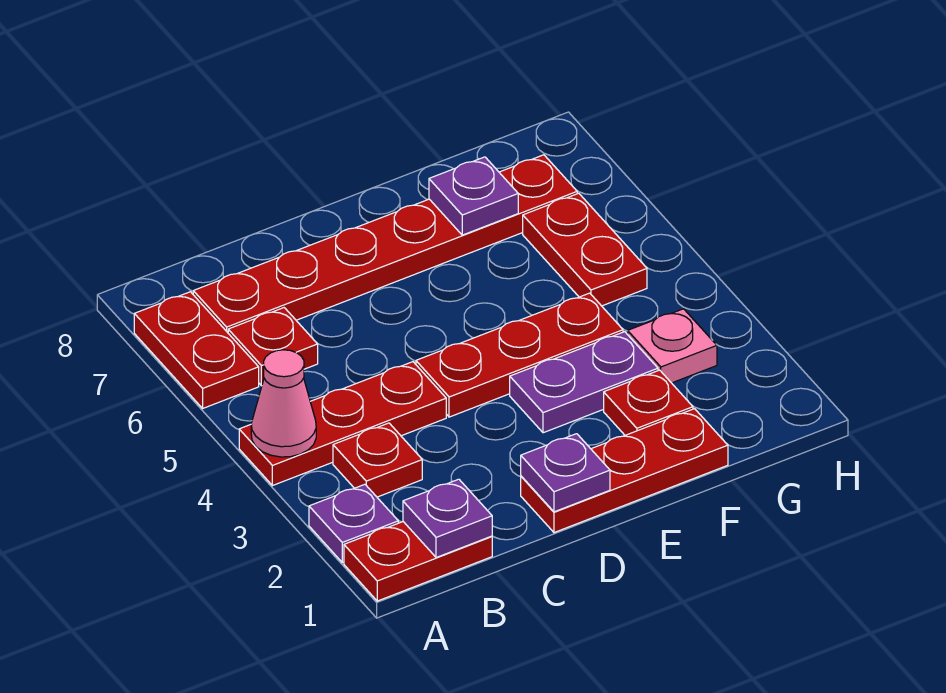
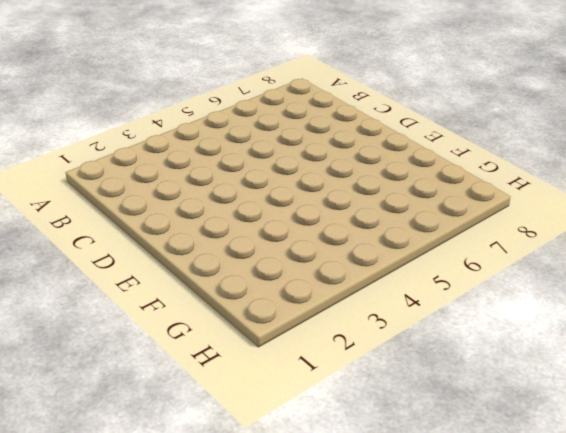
none -> red plate A1:B1 level 1
none -> purple plate A2 level 1
none -> red plate A4:C4 level 1

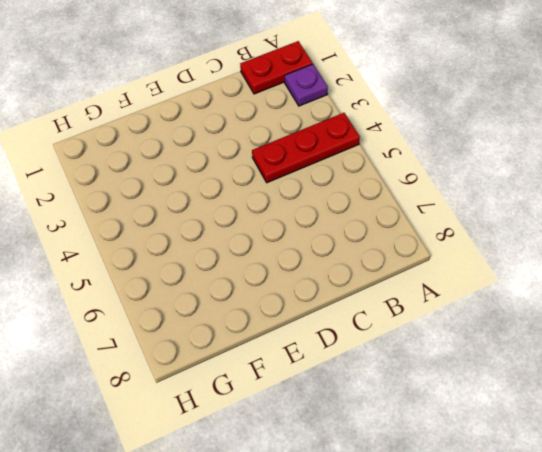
none -> red plate A6:A7 level 1
none -> red plate B3 level 1
none -> red plate B6 level 1

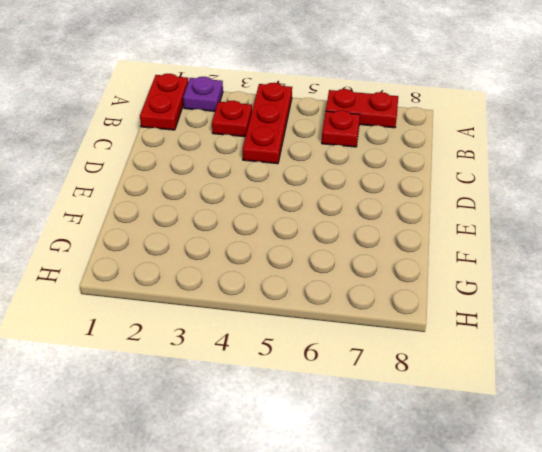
none -> red plate B7:G7 level 1
none -> red plate D1:F1 level 1
none -> red plate D4:F4 level 1

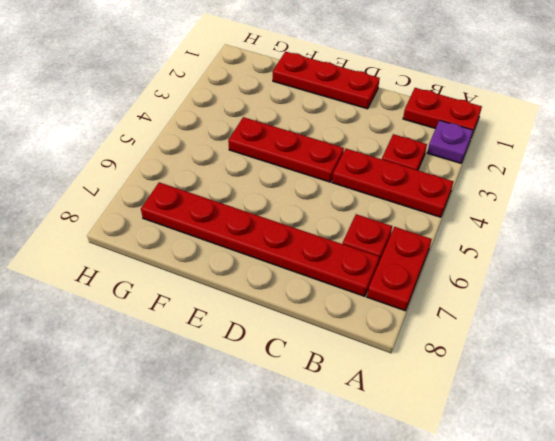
none -> purple plate E3:F3 level 1
none -> red plate F2 level 1
none -> pink plate G3 level 1

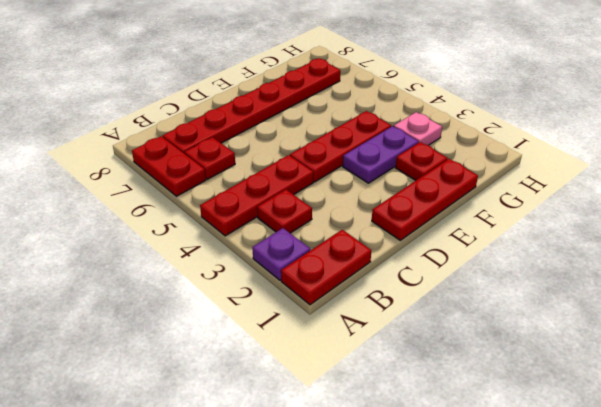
none -> red plate G5:G6 level 1
none -> pink cone A4 level 2
none -> purple plate B1 level 2

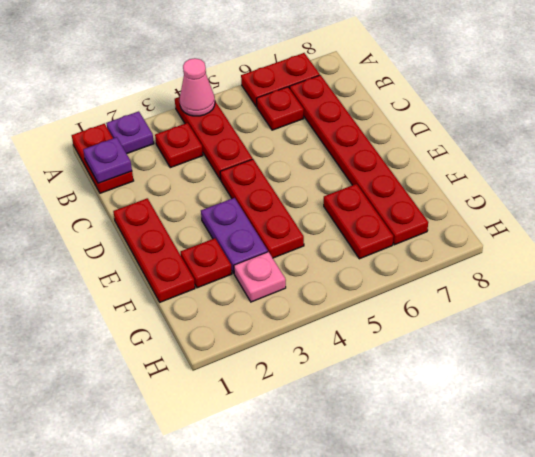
red plate F6:G6 level 1 -> red plate G5:G6 level 1
none -> purple plate D1 level 2
none -> purple plate F7 level 2

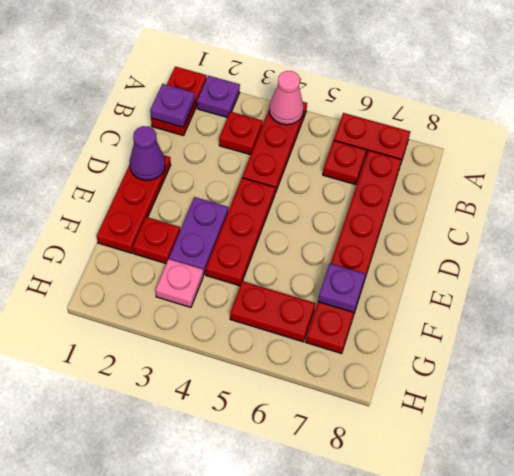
purple cone D1 level 2 -> purple plate D1 level 2

